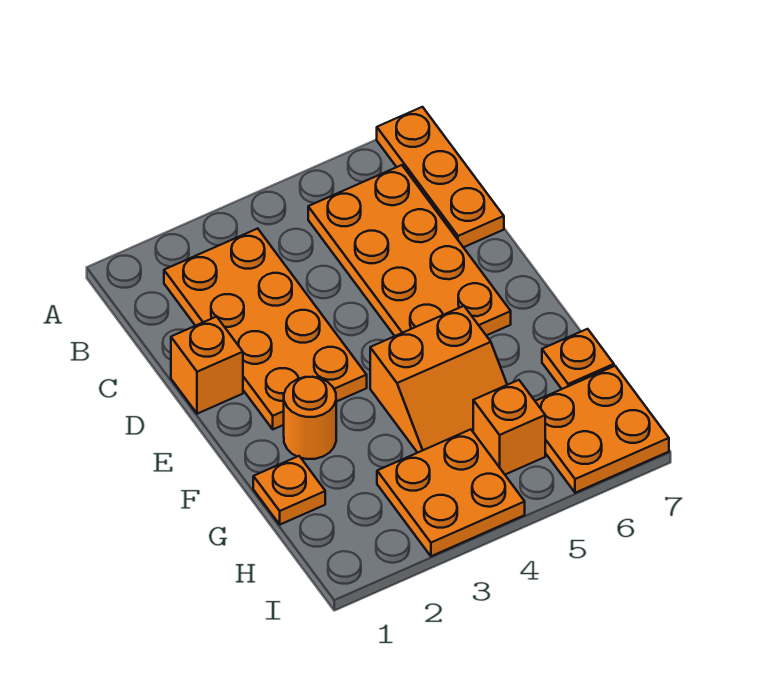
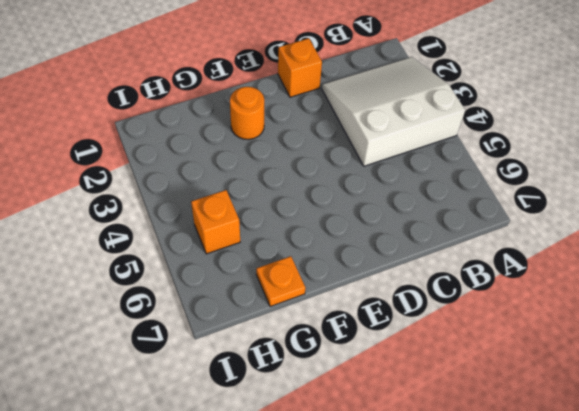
white slope A2:C4 level 1 top 4 -> orange plate B2:E3 level 1
none -> orange plate A7:C7 level 1
none -> orange plate B5:E6 level 1

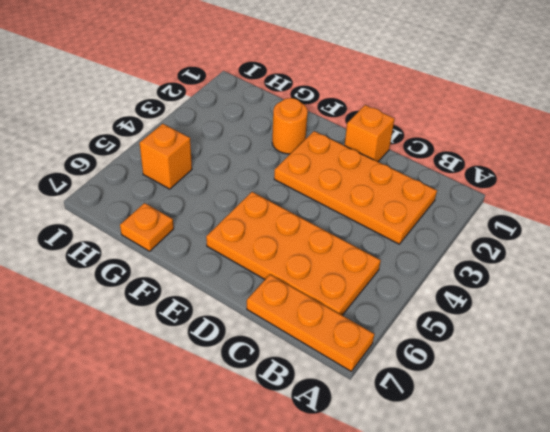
none -> orange slope F4:G5 level 1 top F
none -> orange plate G1 level 1

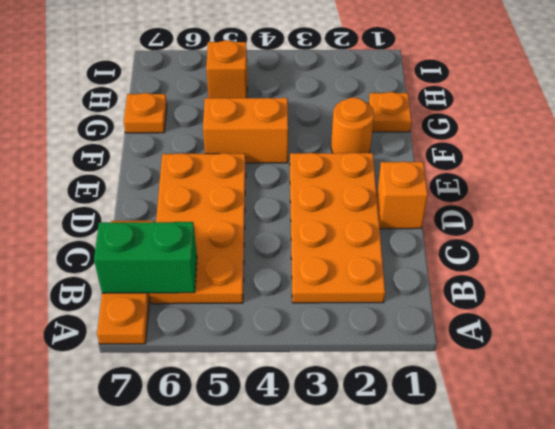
green brick B6:B7 level 2 -> none
none -> orange plate H3:I4 level 1
none -> orange plate H6:I7 level 1

